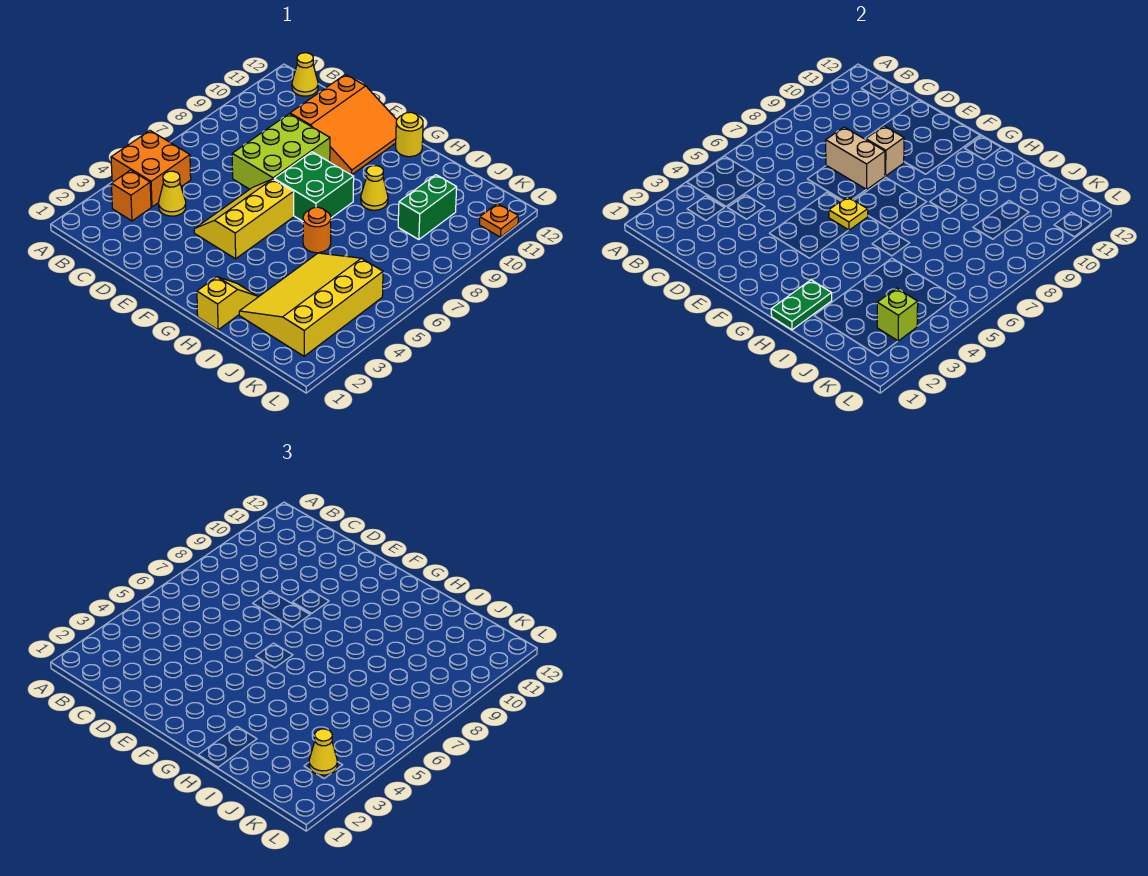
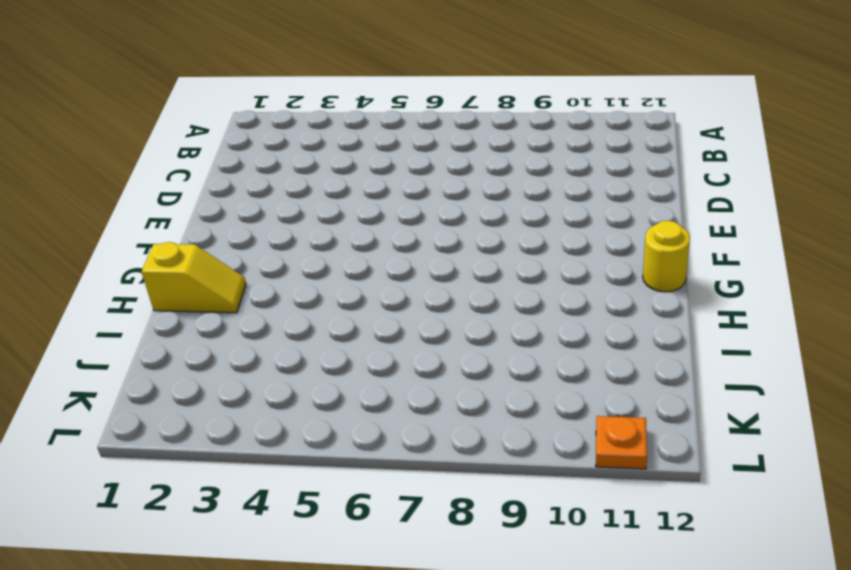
none -> orange brick A4:B5 level 1
none -> orange brick B3 level 1
none -> yellow cone B12 level 1

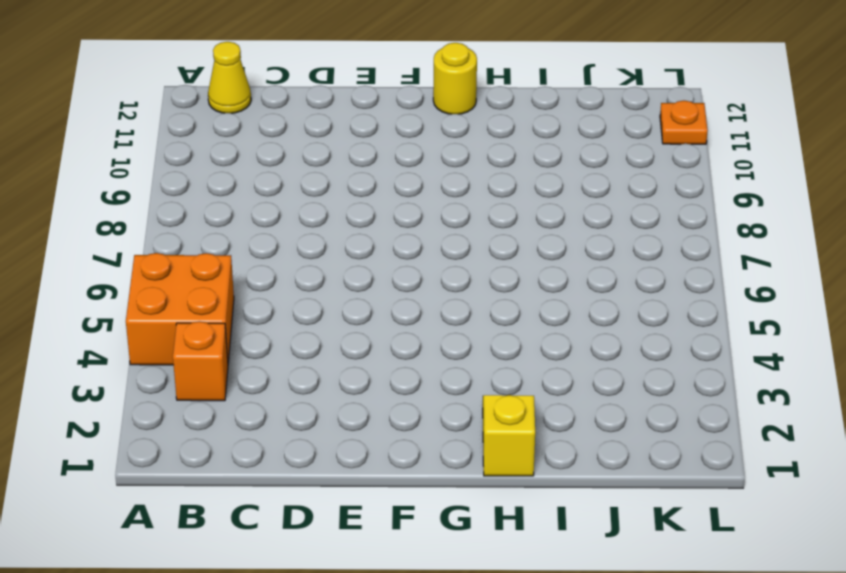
none -> yellow cone C4 level 1
none -> lime brick D7:E9 level 1
none -> orange slope D10:F12 level 1 top D

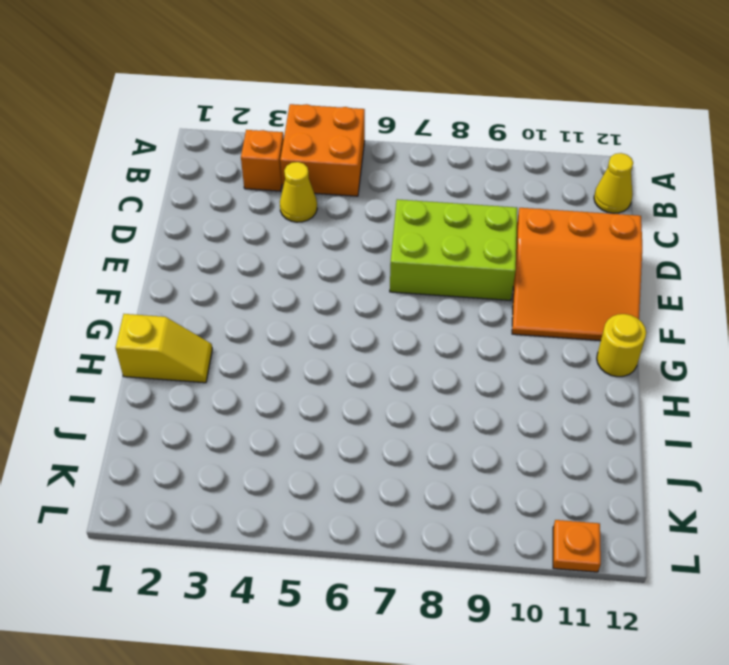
none -> yellow slope E4:F6 level 1 top F
none -> green brick F7:G8 level 1
none -> orange round brick H6 level 1

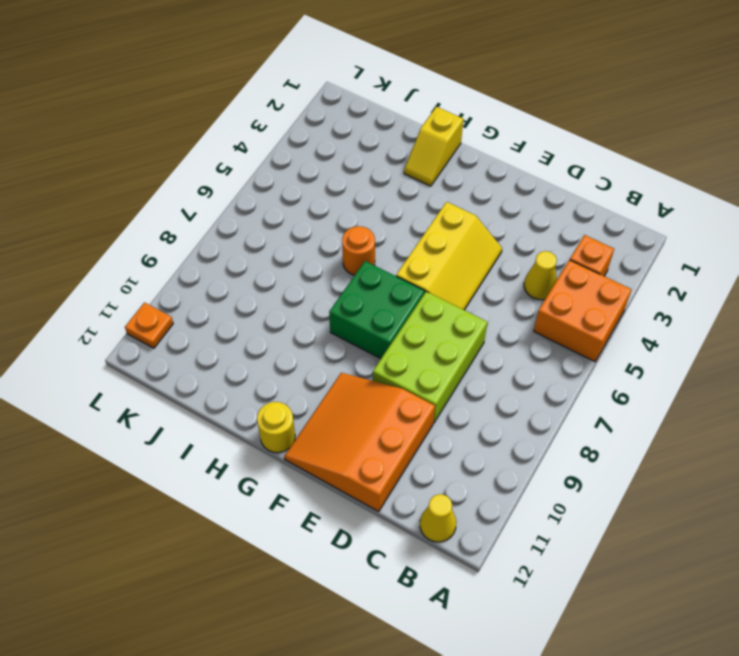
none -> yellow cone H9 level 1
none -> yellow slope I2:K5 level 1 top K
none -> green brick J9:J10 level 1

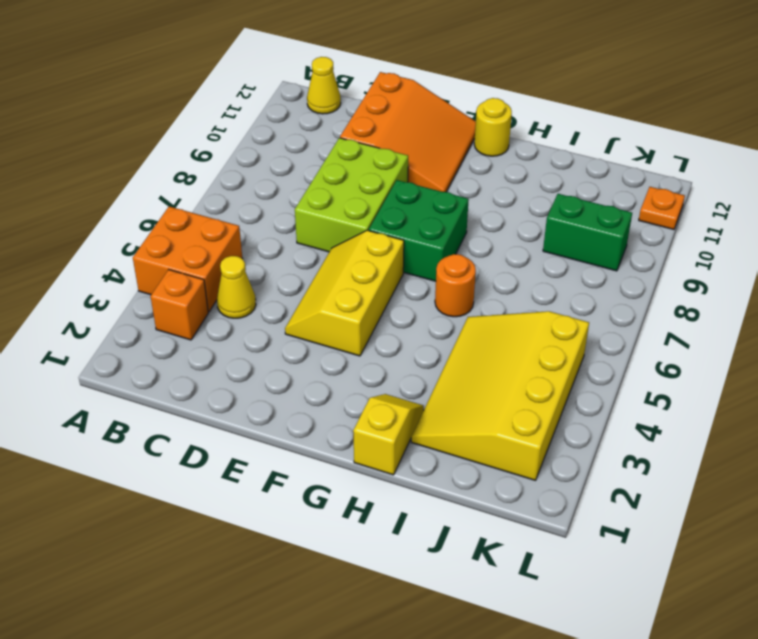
green brick J9:K9 level 1 -> green brick J9:J10 level 1
none -> yellow cone H9 level 1
none -> tan brick D8:E8 level 2
none -> tan brick E9 level 2

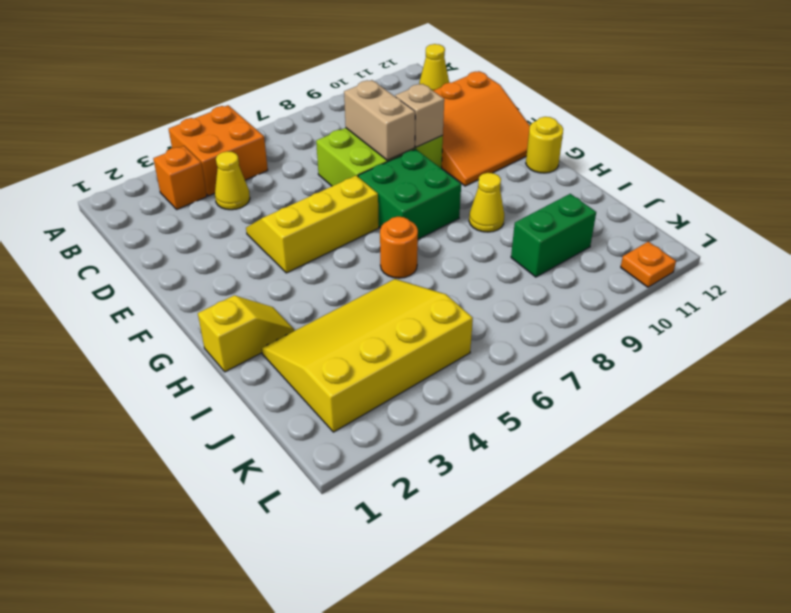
none -> yellow plate F6 level 2
none -> green plate H1:H2 level 2
none -> lime brick K3 level 2

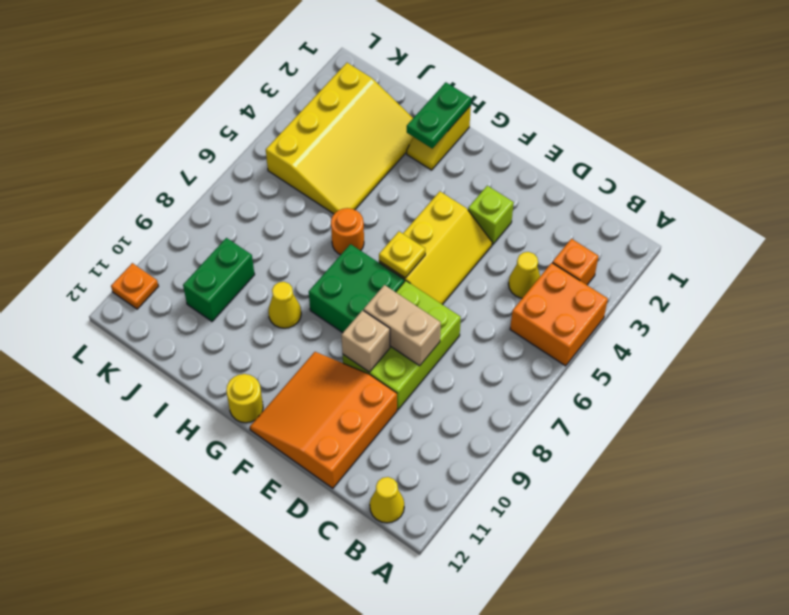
lime brick E3 level 1 -> lime brick K3 level 2
none -> yellow cone K3 level 3

